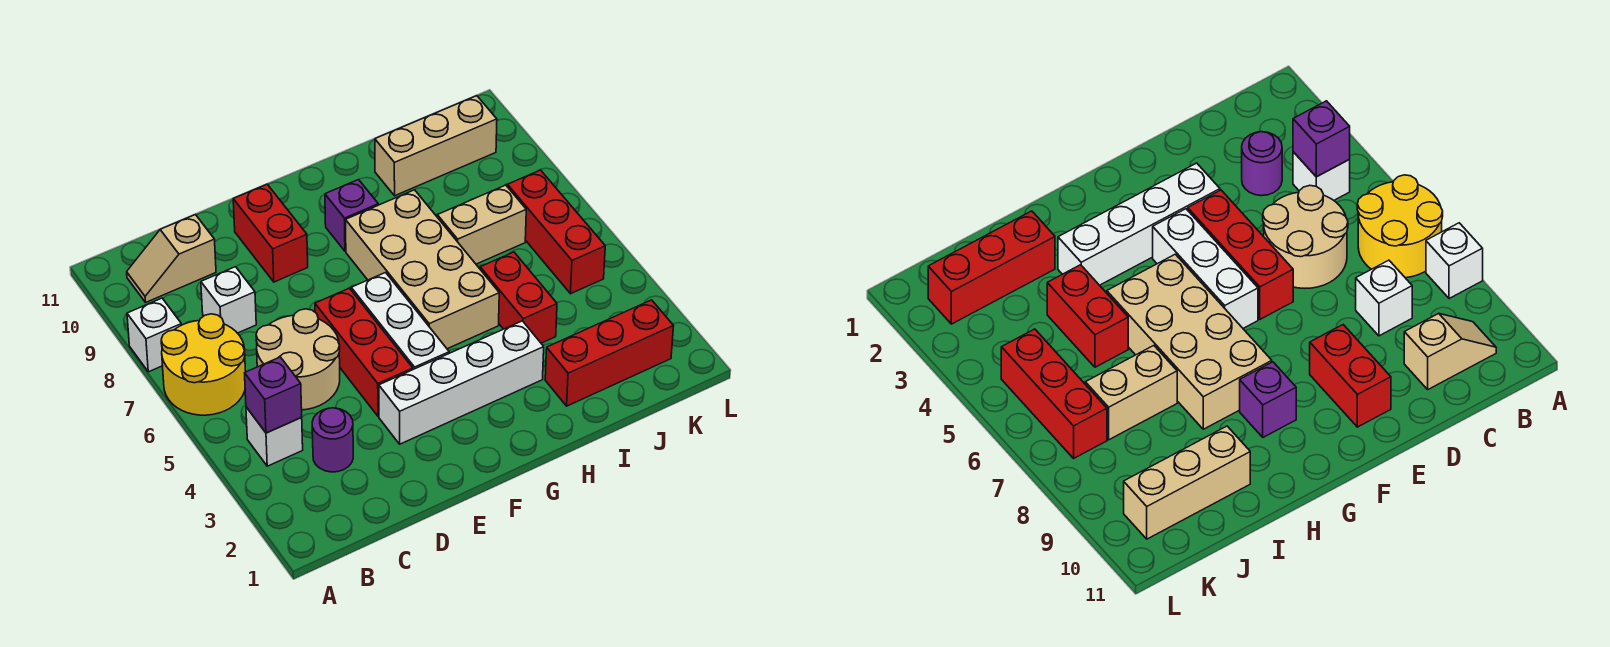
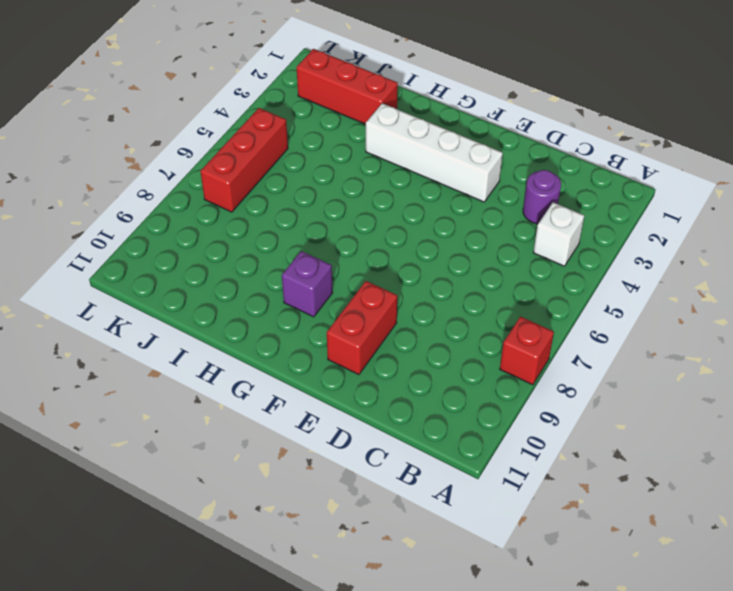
red brick A8 level 1 -> white brick A8 level 1
none -> yellow round brick A6:B7 level 1
none -> tan slope B10:C10 level 1 top C
none -> tan round brick C5:D6 level 1

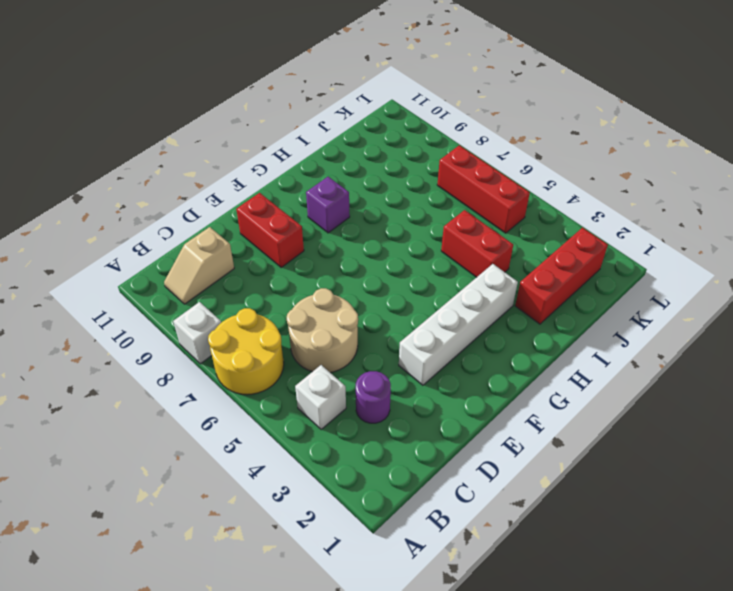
none -> white brick C8 level 1
none -> red brick E4:E6 level 1
none -> white brick F4:F6 level 1

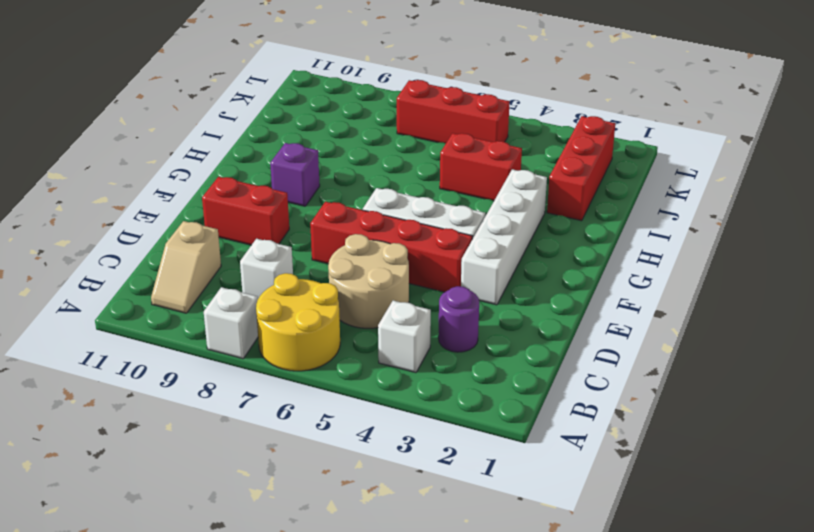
red brick E4:E7 level 1 -> red brick E4:E6 level 1
none -> tan brick G5:H8 level 1
none -> tan brick I7:J7 level 1
none -> tan brick I10:K10 level 1

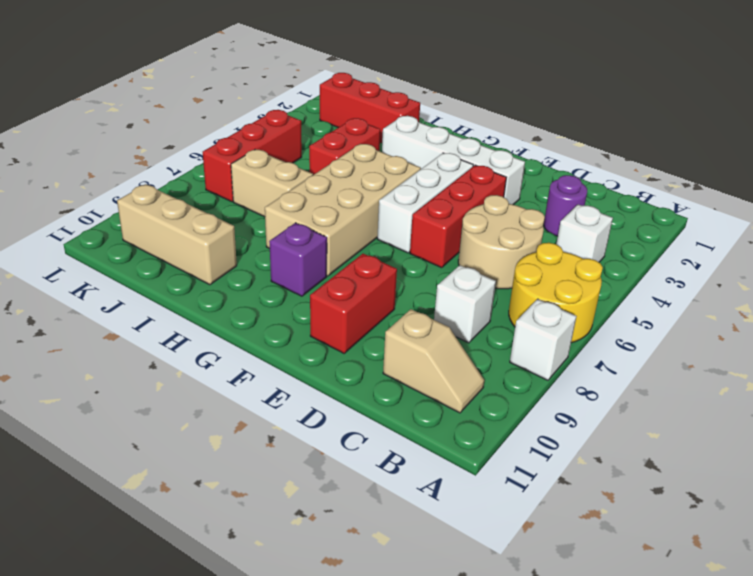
none -> purple brick B4 level 2

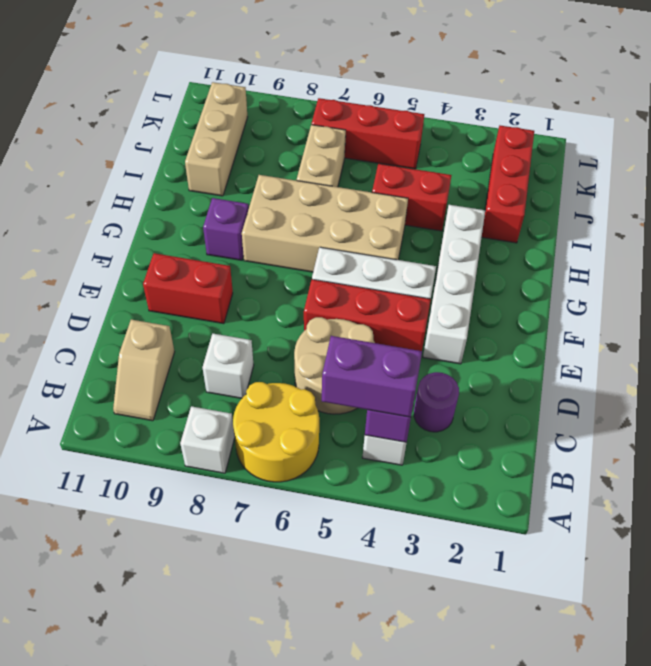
purple brick B4:B5 level 3 -> none

